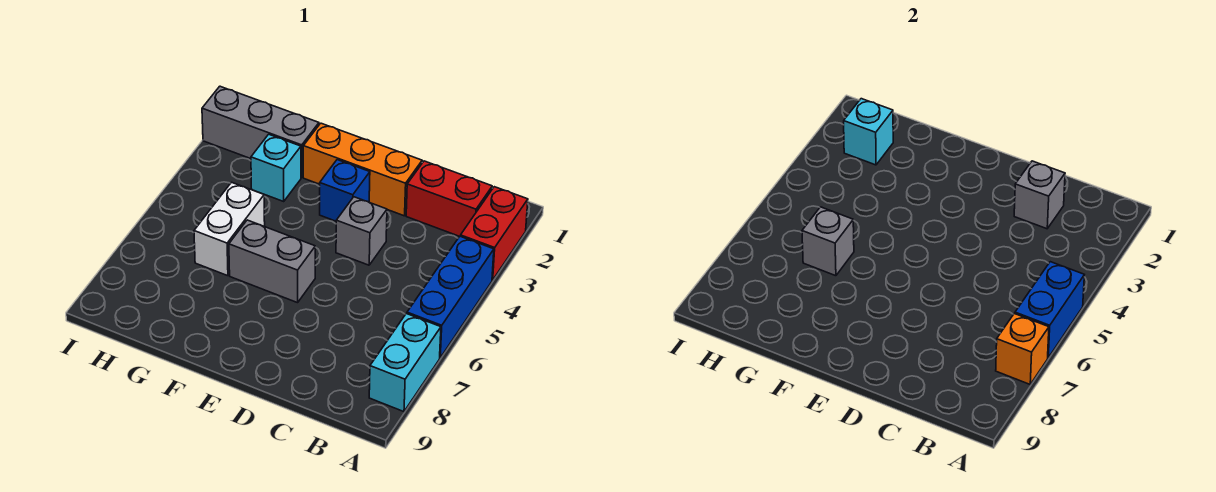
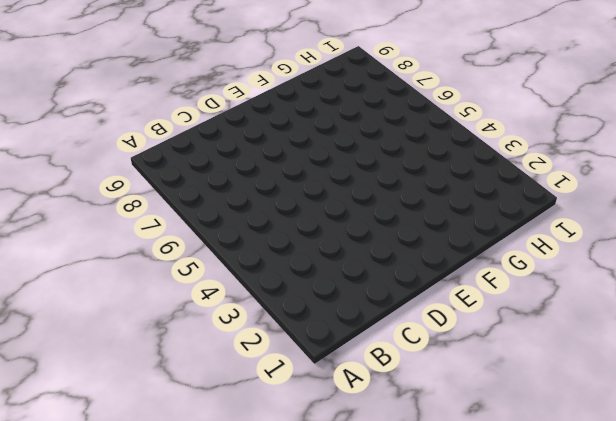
none -> red brick A2:A3 level 1
none -> blue brick A4:A6 level 1
none -> cyan brick A7:A8 level 1

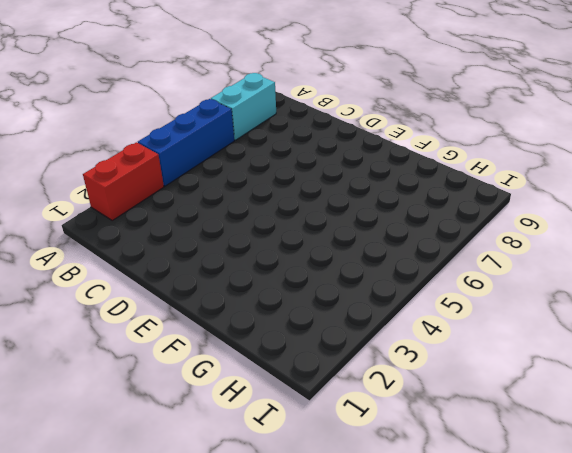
none -> red brick B2:C2 level 1
none -> orange brick D2:F2 level 1
none -> grey brick D4 level 1

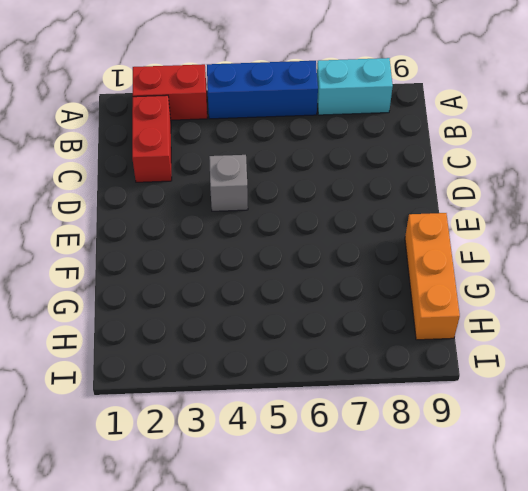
orange brick F9:H9 level 1 -> orange brick D2:F2 level 1
none -> blue brick E3 level 1
none -> grey brick E6:F6 level 1
none -> grey brick G2:I2 level 1

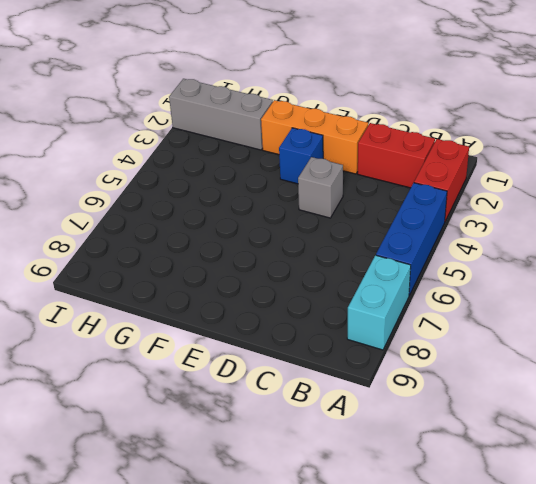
none -> grey brick E6:F6 level 1
none -> cyan brick G3 level 1
none -> white brick G5:G6 level 1

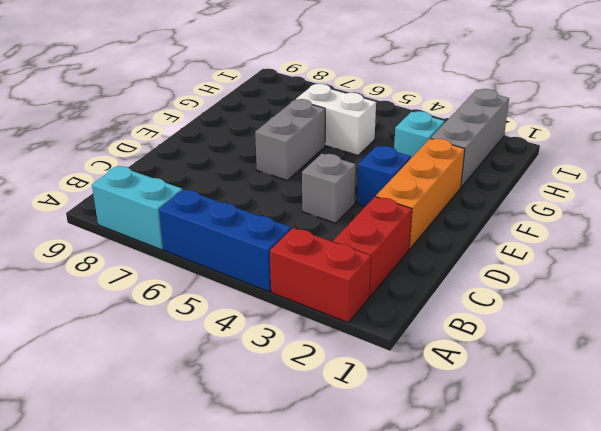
none -> blue brick A5:A6 level 2
none -> orange brick A7 level 2
none -> grey brick C2 level 2

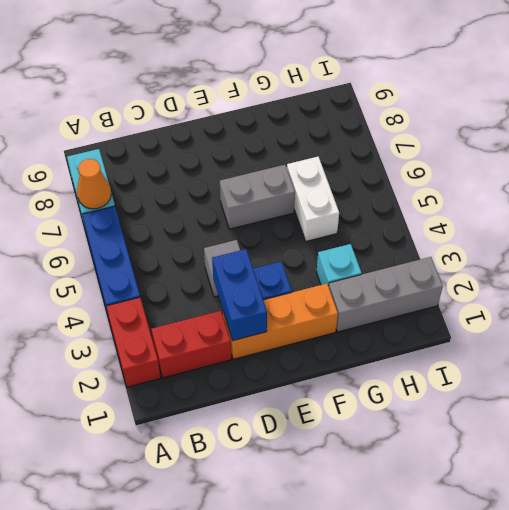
orange cone A7 level 2 -> orange brick A7 level 2
blue brick D2:D3 level 2 -> blue brick A5:A6 level 2
none -> grey brick C2 level 2
none -> grey brick G6 level 2
none -> cyan brick H2 level 2

